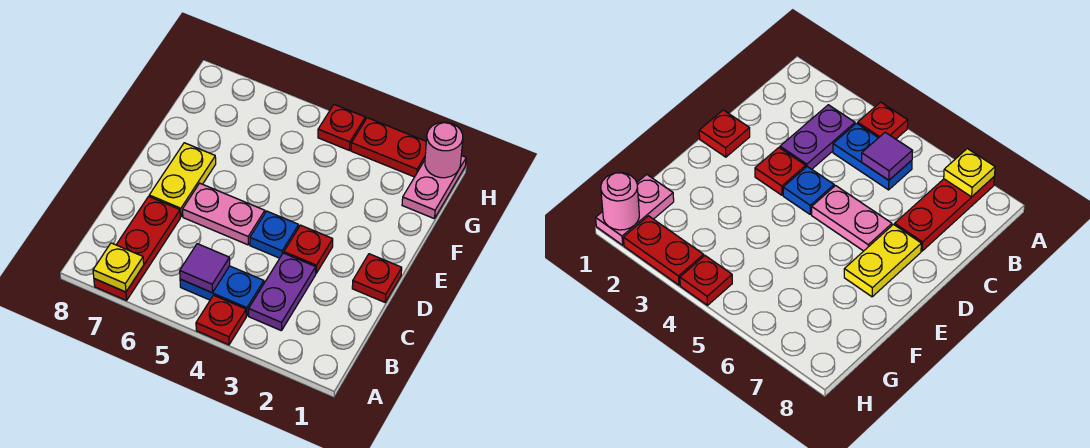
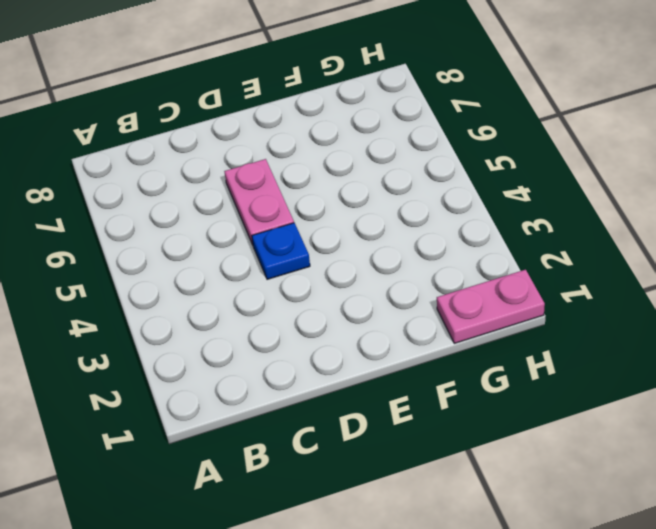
none -> red plate A4 level 1
none -> red plate A7:C7 level 1
none -> purple plate B3:C3 level 1

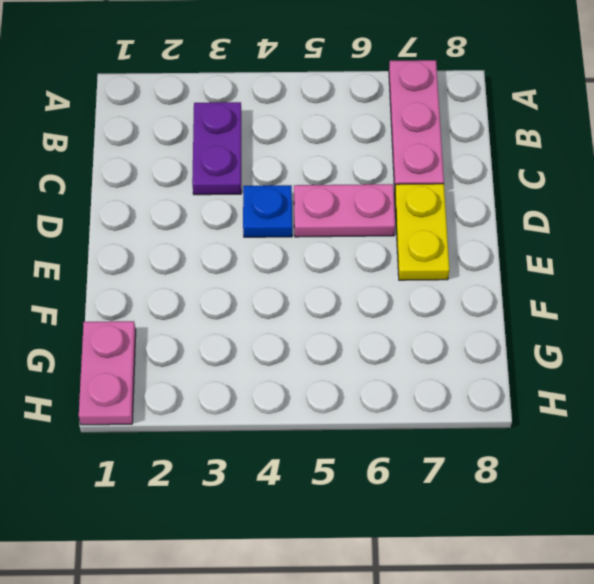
pink plate A7:C7 level 1 -> red plate A7:C7 level 1
none -> red plate A4 level 1
none -> blue plate B4:B5 level 1
none -> red plate D1 level 1

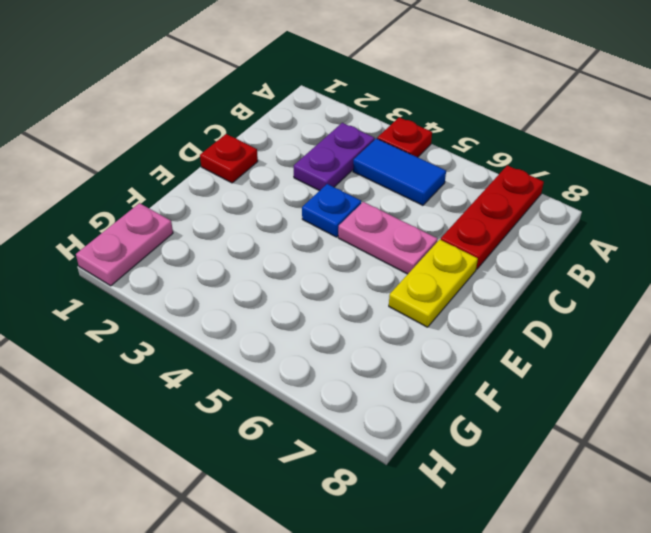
blue tile B4:B5 level 1 -> blue plate B4:B5 level 1
none -> red plate D3 level 1
none -> red plate H2:H3 level 1
none -> red plate H4 level 1

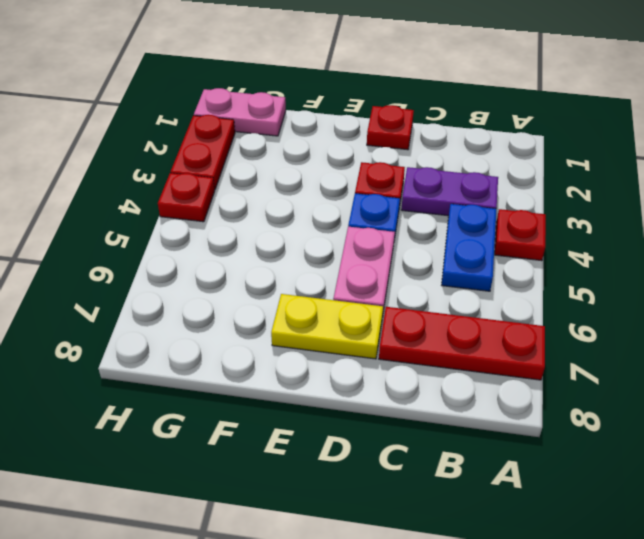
none -> yellow plate A7 level 2
none -> purple tile B5 level 2
none -> pink round brick H1 level 2

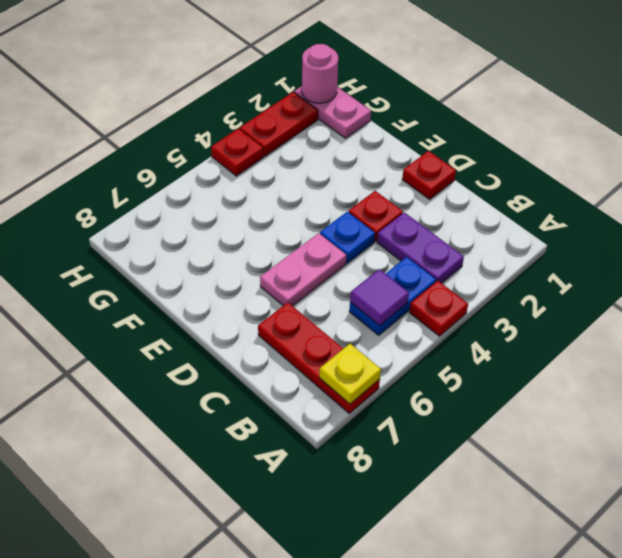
none -> yellow plate D7:E7 level 1

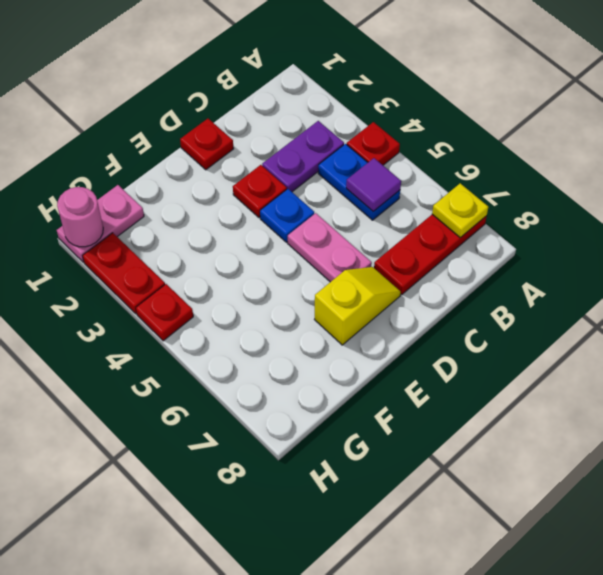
yellow slope D7:E7 level 1 top E -> yellow plate D7:E7 level 1

